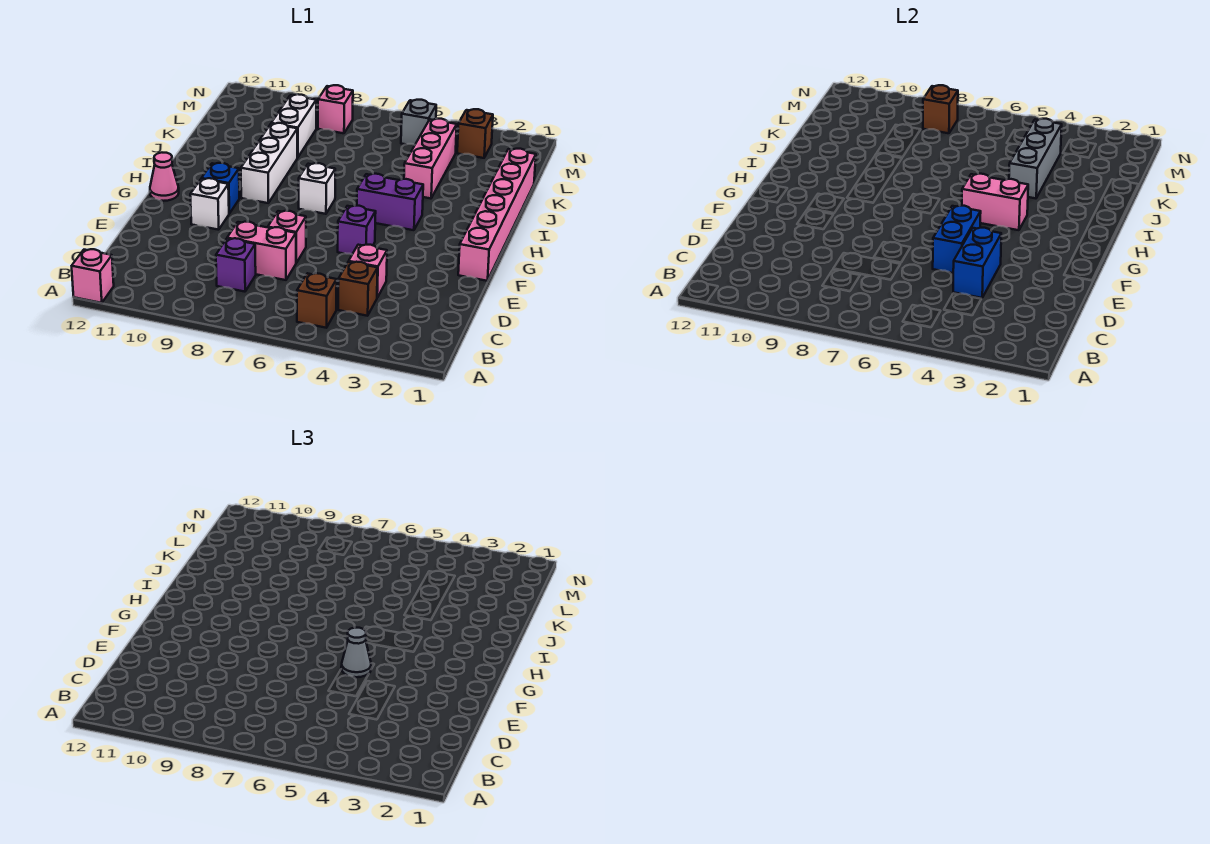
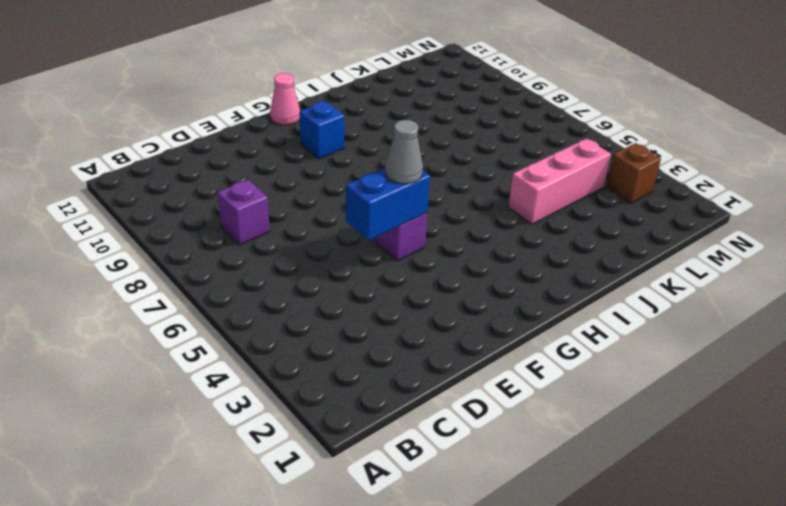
none -> pink brick A12 level 1
none -> brown brick B5 level 1
none -> brown brick C4 level 1

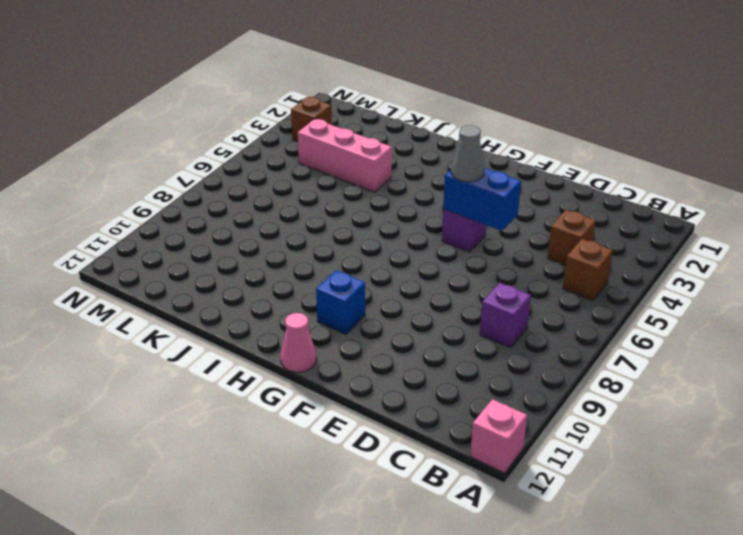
none -> pink brick D4 level 1
none -> pink brick D7:D8 level 1
none -> pink brick E7 level 1

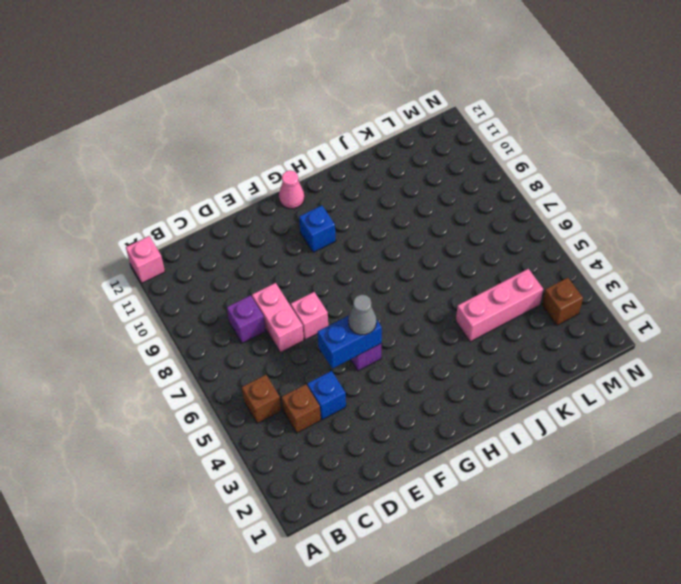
blue brick D4 level 1 -> pink brick D4 level 1
none -> pink brick F1:K1 level 1
none -> white brick F10 level 1
none -> purple brick H4:H5 level 1

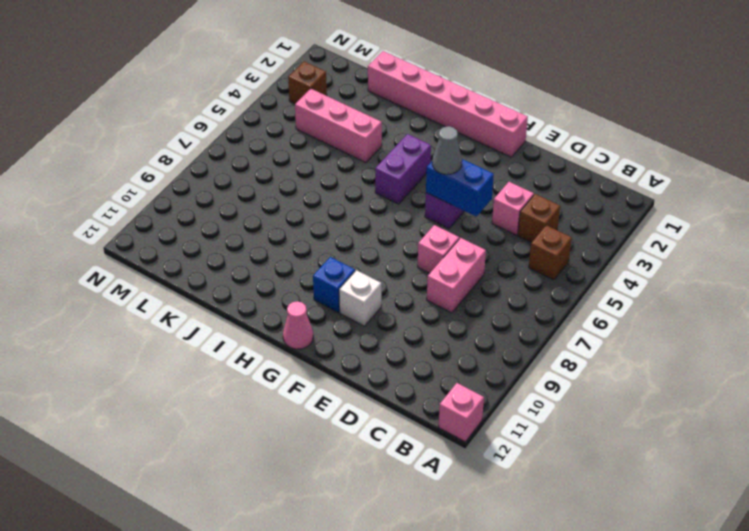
none -> purple brick C8 level 1
none -> white brick H7 level 1
none -> white brick H9:J9 level 1

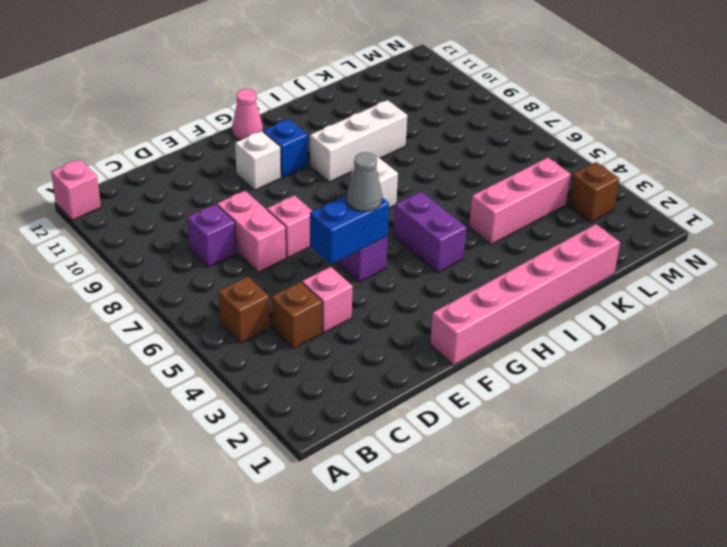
none -> white brick K9:L9 level 1
none -> grey brick M5 level 1
none -> pink brick M8 level 1

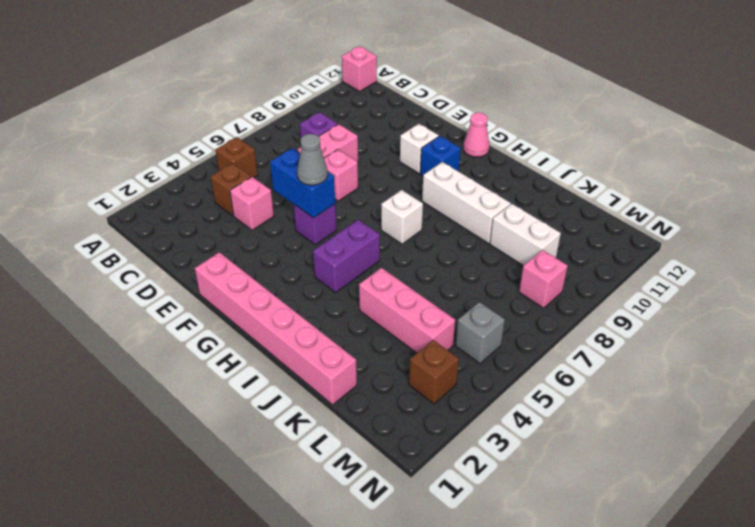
none -> blue brick D4:E4 level 2
none -> pink brick H4:H5 level 2
none -> grey brick J4:L4 level 2

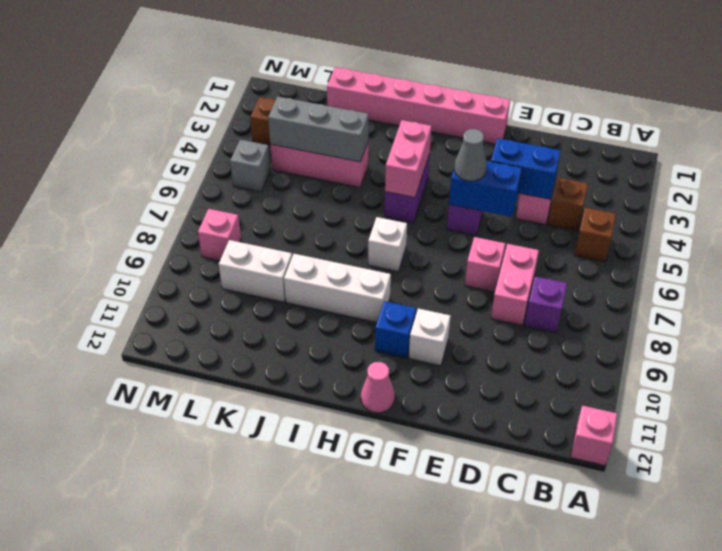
none -> brown brick M8 level 2

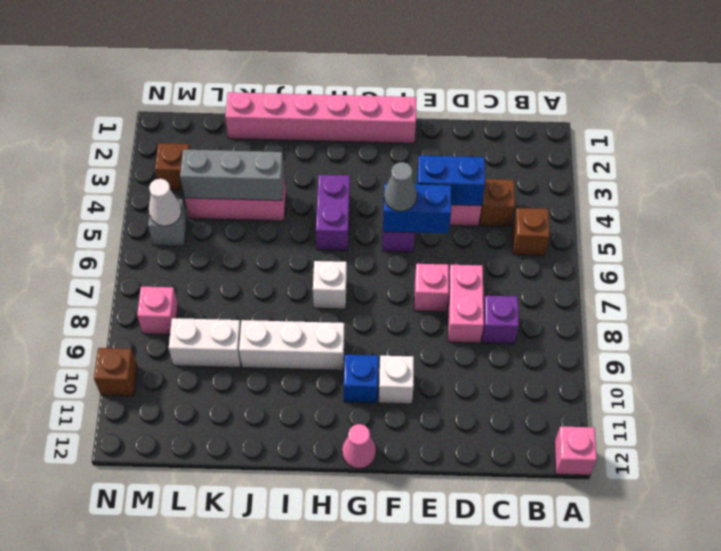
white cone M5 level 2 -> none
brown brick N10 level 1 -> brown brick M8 level 2
none -> pink brick H4:H5 level 2

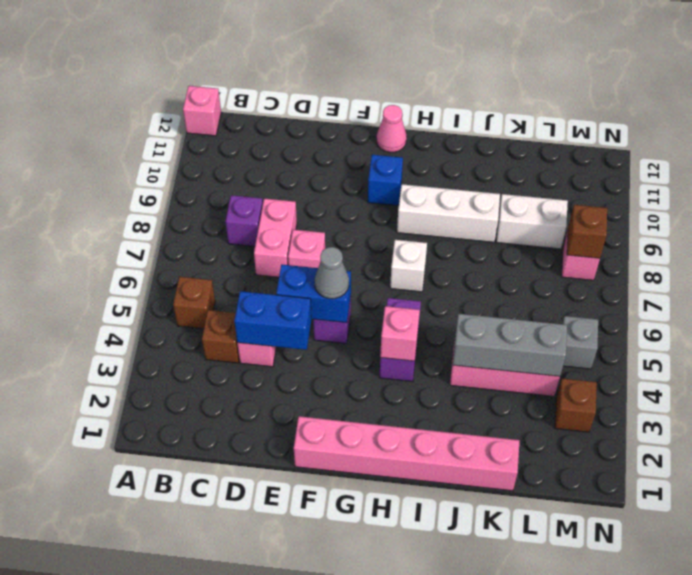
pink brick H4 level 2 -> pink brick H4:H5 level 2
none -> white brick F10 level 1

